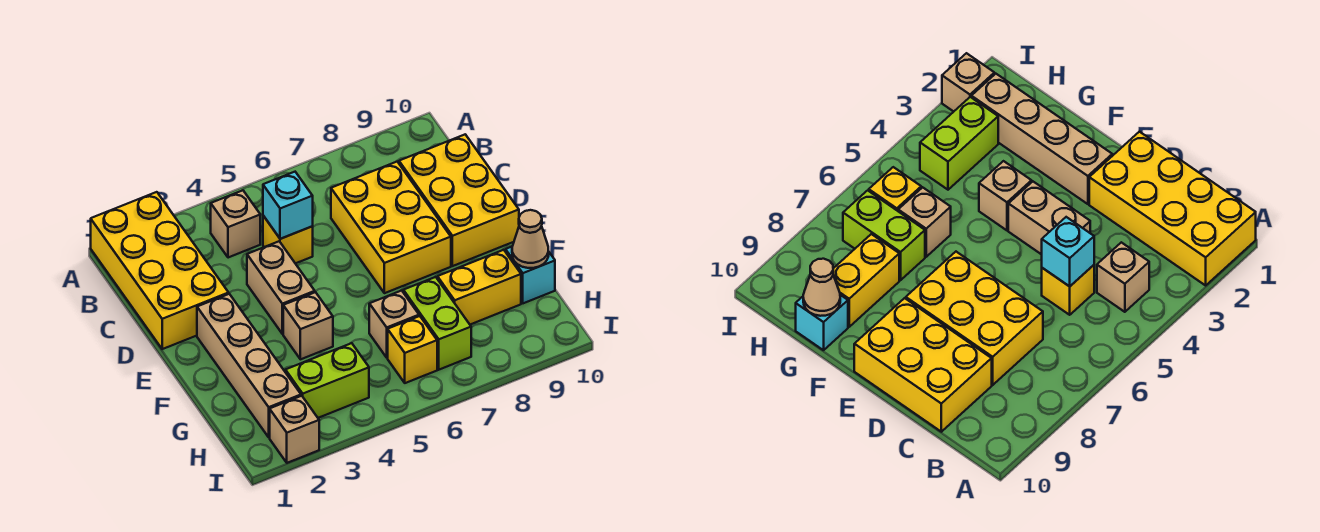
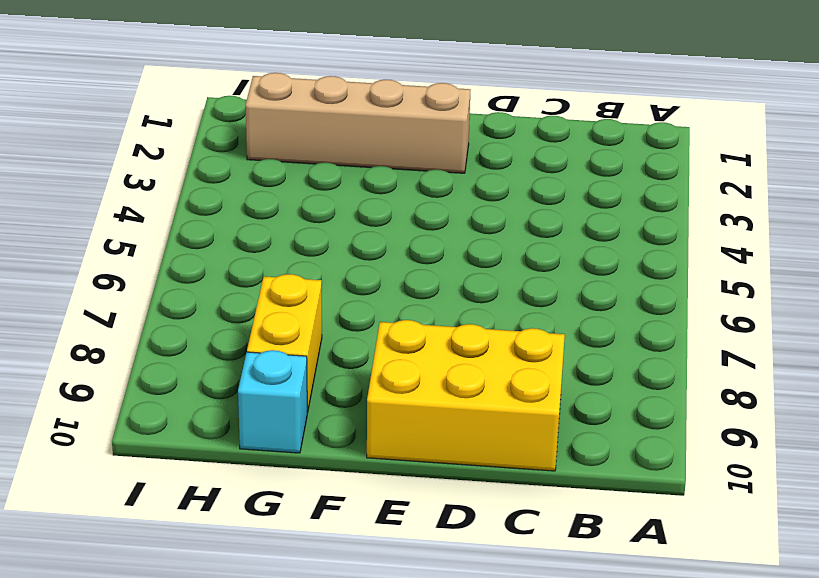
none -> yellow brick A1:D2 level 1
none -> tan brick B4 level 1
none -> yellow brick C5 level 1

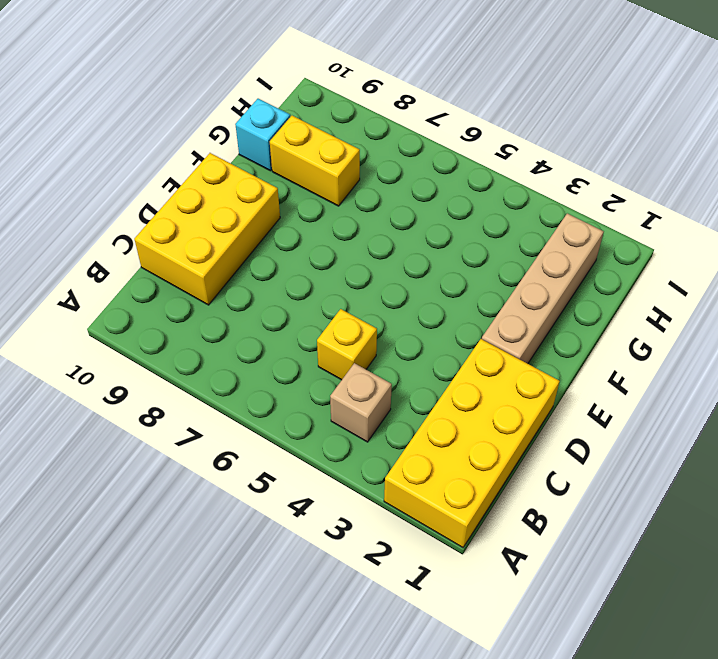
none -> yellow brick C7:E8 level 1
none -> tan brick D4:E4 level 1
none -> tan brick F4 level 1

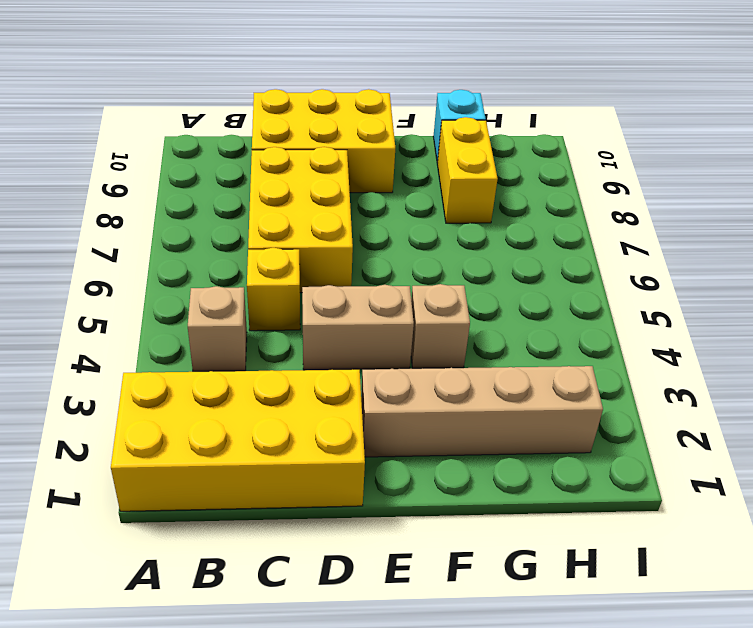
yellow brick C6:D8 level 1 -> yellow brick C7:E8 level 1
none -> tan brick G6 level 1
none -> lime brick G7:H7 level 1
none -> lime brick H3:H4 level 1

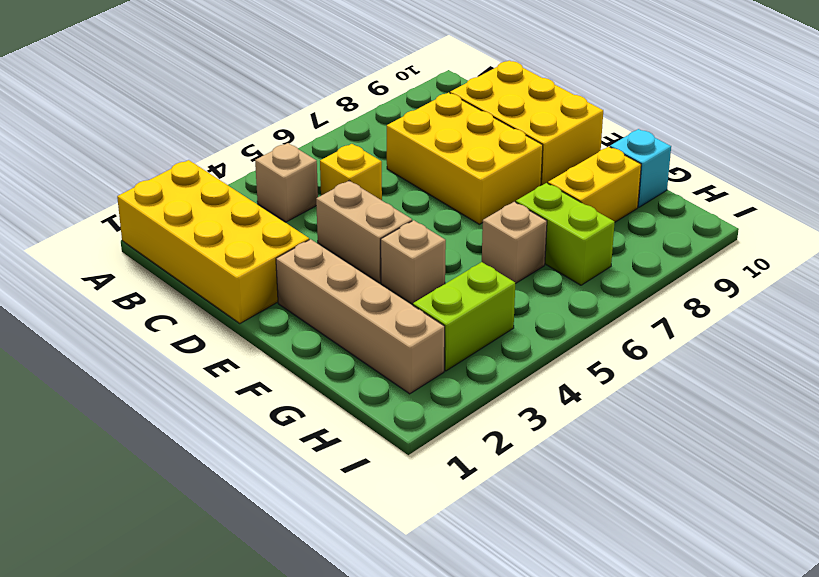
none -> yellow brick H6 level 1
none -> tan brick I2 level 1
none -> cyan brick C5 level 2

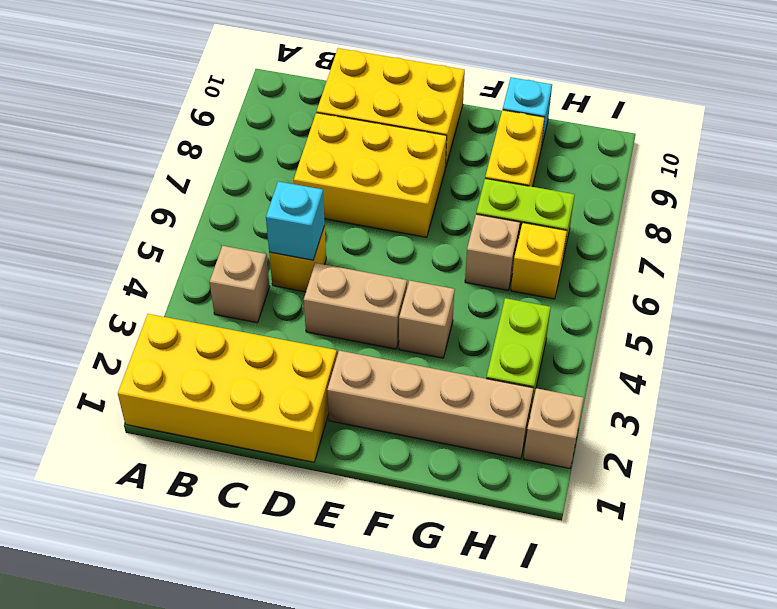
none -> tan cone G10 level 2

